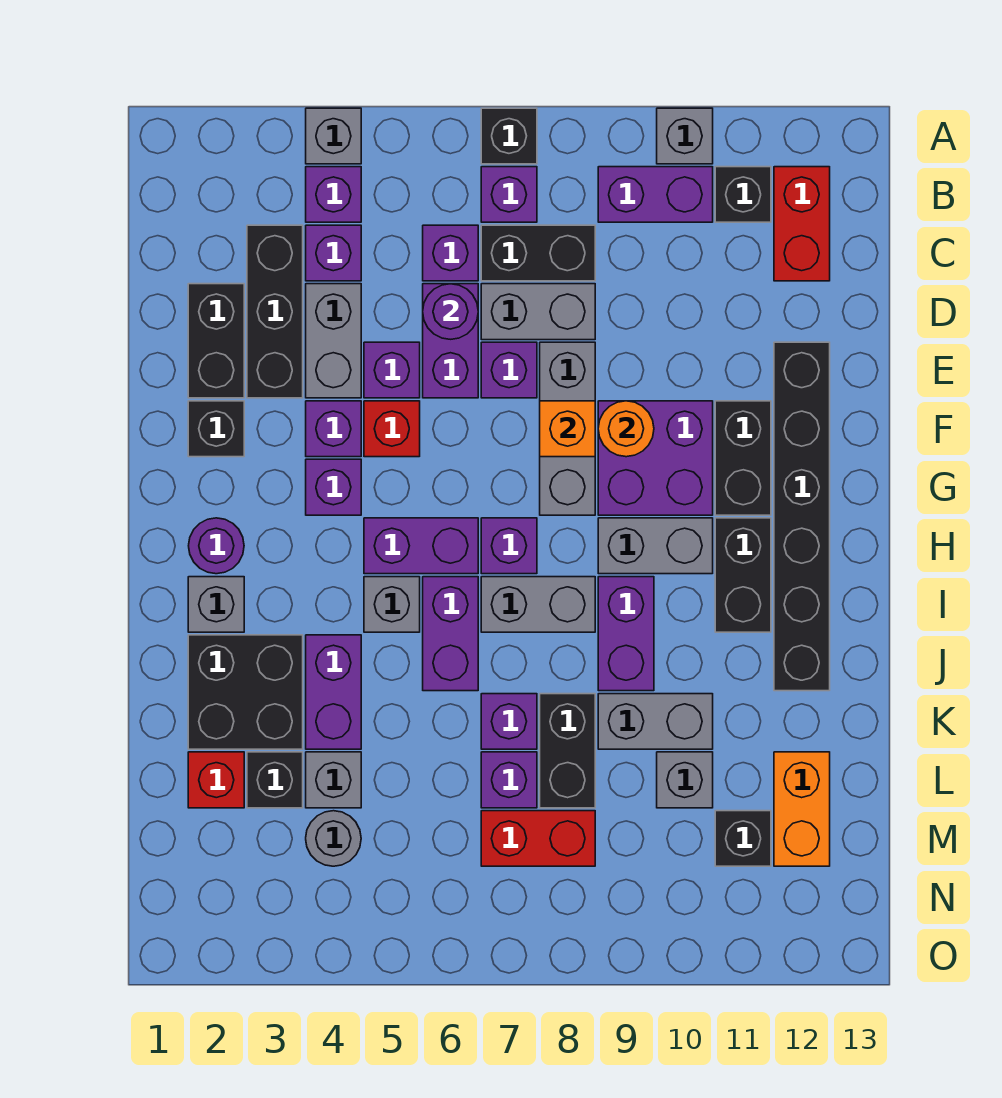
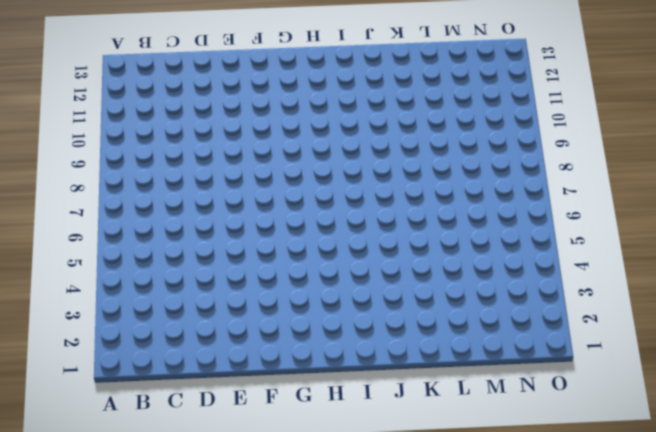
none -> grey brick A4 level 1
none -> black brick A7 level 1
none -> grey brick A10 level 1
none -> purple brick B4 level 1

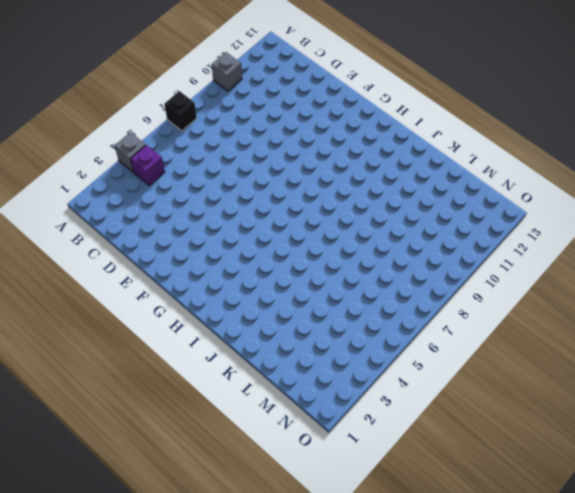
none -> purple brick B7 level 1
none -> purple brick B9:B10 level 1
none -> black brick B11 level 1
none -> red brick B12:C12 level 1

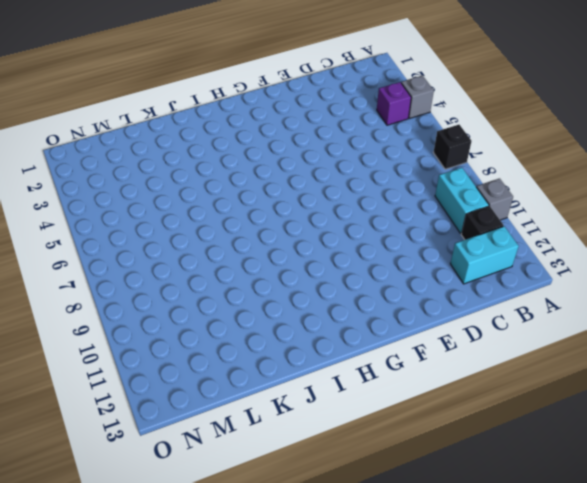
cyan brick B9:B10 level 1 -> purple brick B9:B10 level 1
cyan brick B12:C12 level 1 -> red brick B12:C12 level 1
none -> purple brick B7 level 1
none -> black brick C3:E3 level 1
none -> purple brick C4 level 1
none -> purple brick C6 level 1

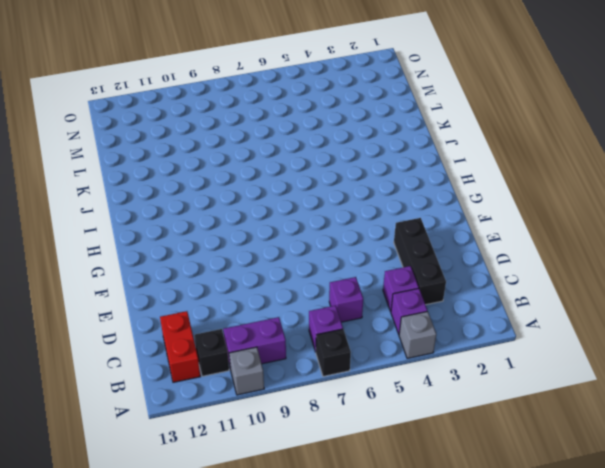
none -> black brick C7:C8 level 1
none -> black brick D2:E2 level 1
none -> grey brick D4:E4 level 1
none -> purple brick D6:E6 level 1

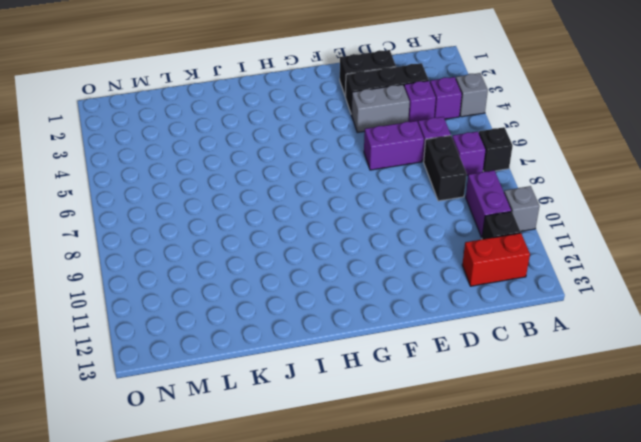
none -> grey brick D7:D8 level 1
none -> purple brick E5 level 1
none -> purple brick E7 level 1
none -> grey brick E8:G8 level 1

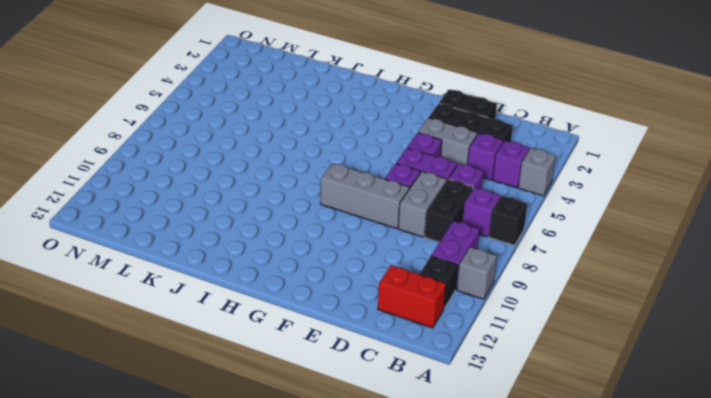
none -> black brick E12:J12 level 1
none -> black brick F2 level 1
none -> purple brick F4 level 1
none -> red brick F5 level 1

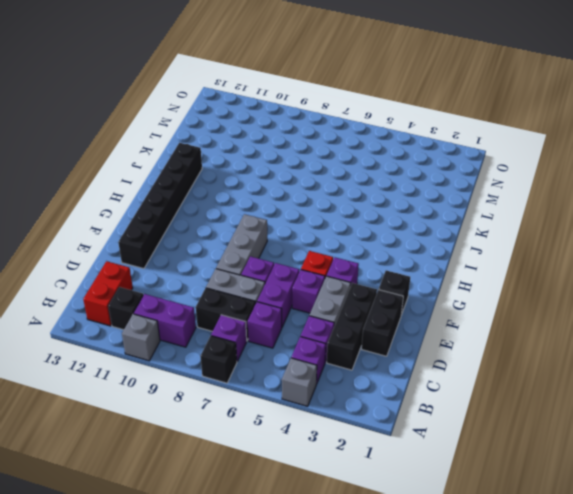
none -> purple brick F9:G10 level 1
none -> black brick F11:G11 level 1
none -> purple brick G4 level 1
none -> purple round brick H2 level 1

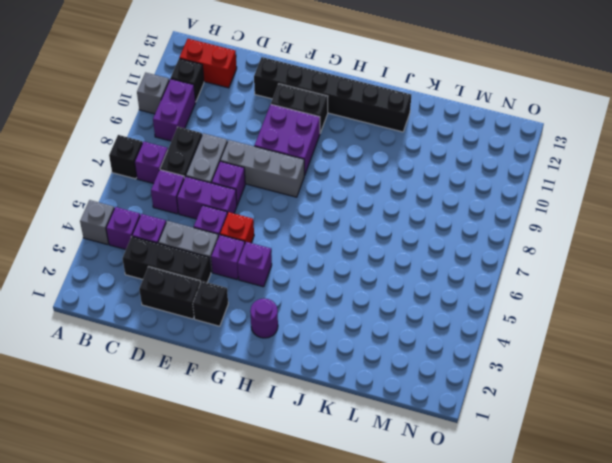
none -> purple brick H5:H6 level 1
none -> purple brick H7 level 1
none -> grey brick H9:H10 level 1
none -> black brick H11:I11 level 1

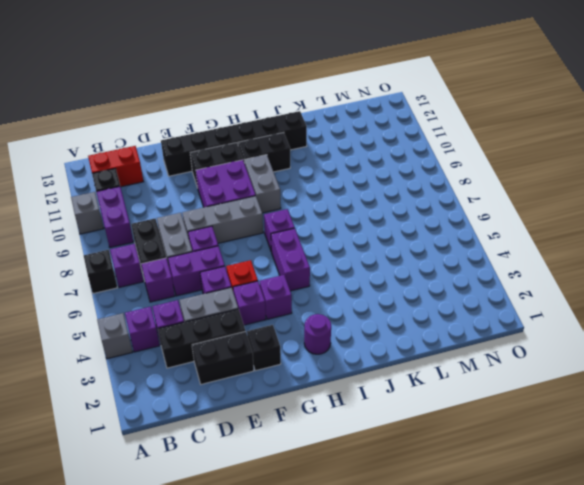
none -> grey brick I2 level 1
none -> grey brick I5 level 1
none -> purple brick I6:J6 level 1
none -> grey brick I7:I8 level 1

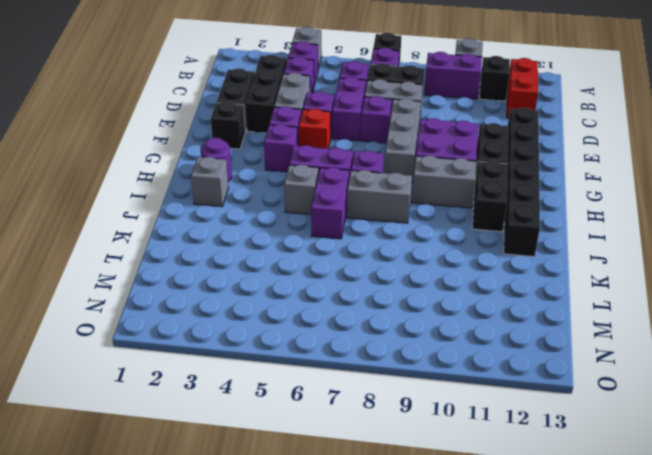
none -> purple brick I9:J9 level 1
none -> black brick J2:K3 level 1
none -> purple brick J4:K4 level 1
none -> purple brick K7 level 1

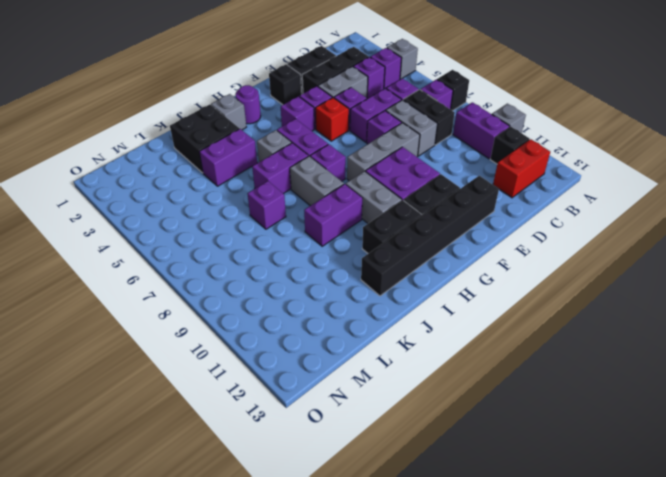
none -> black brick K8:L8 level 1
none -> grey brick K9:K10 level 1
none -> red brick L2 level 1
none -> black brick L3 level 1

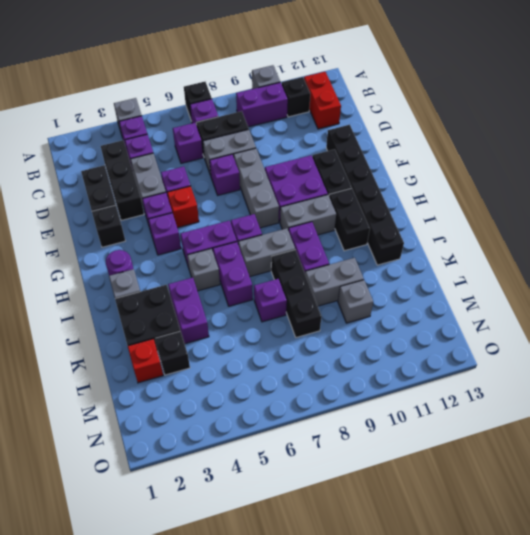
black brick J8:L8 level 1 -> black brick K8:L8 level 1
none -> purple brick D6:E6 level 1
none -> grey brick L4 level 1
none -> purple brick L7 level 1
none -> orange brick L12:M12 level 1

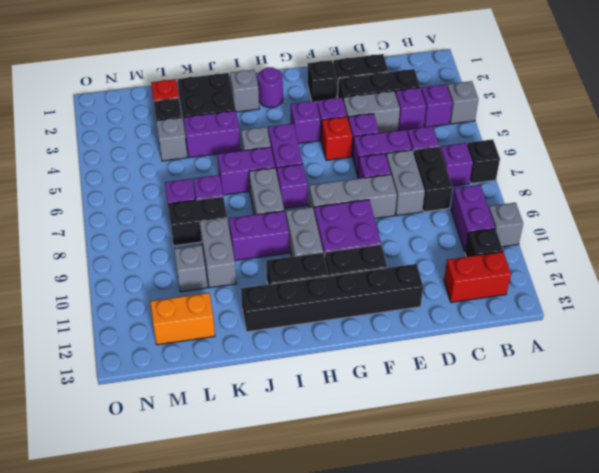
none -> grey round brick M4 level 1
none -> red brick M7:M8 level 1
none -> black brick M11 level 1
none -> purple round brick D6 level 2

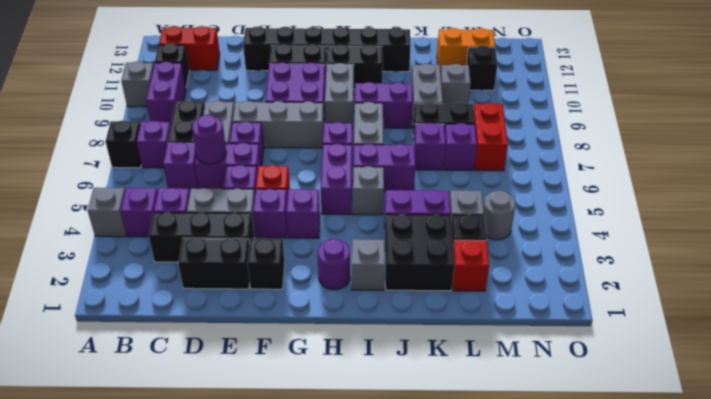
none -> orange brick F8 level 2
none -> orange round brick F9 level 2

